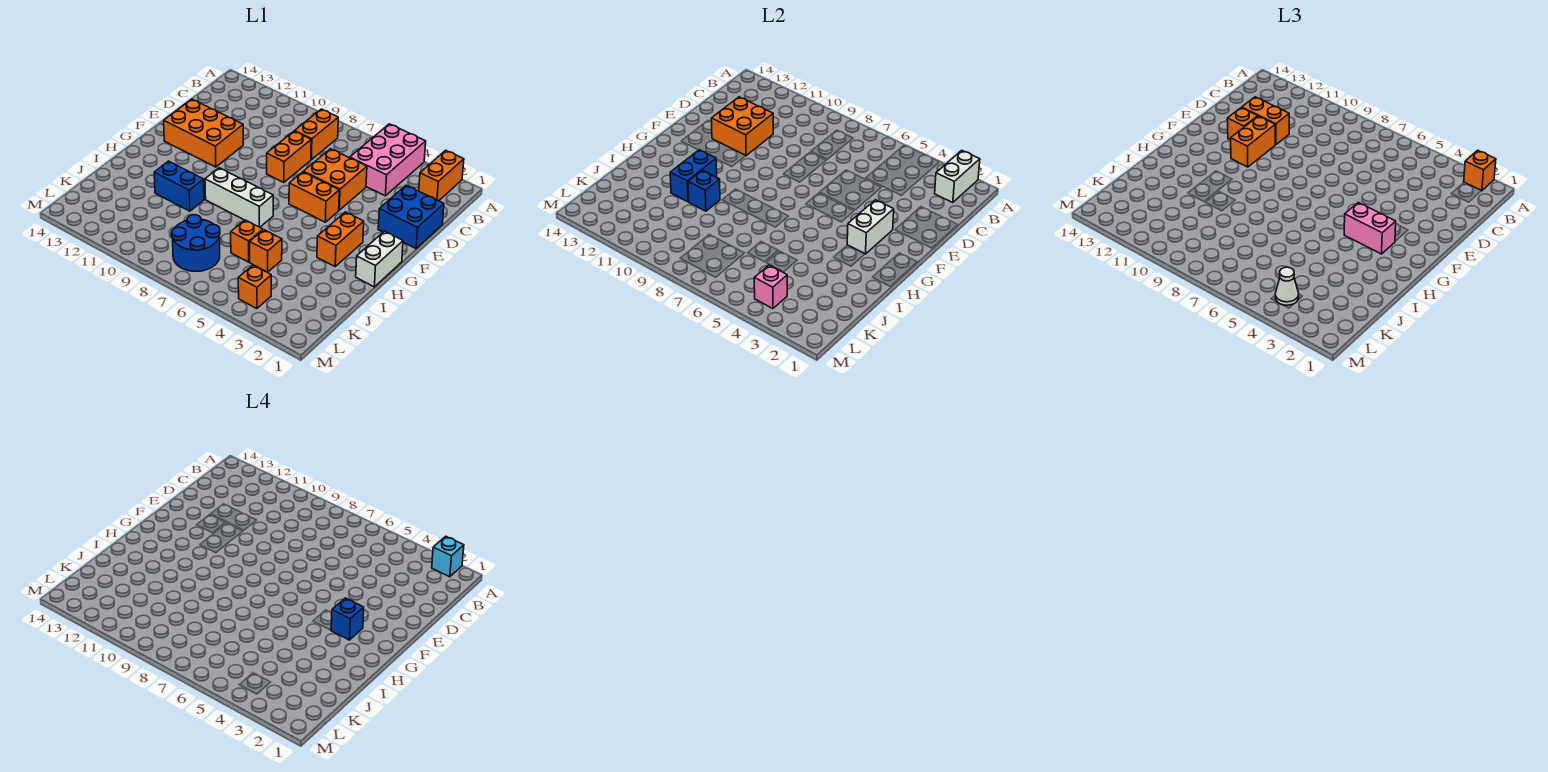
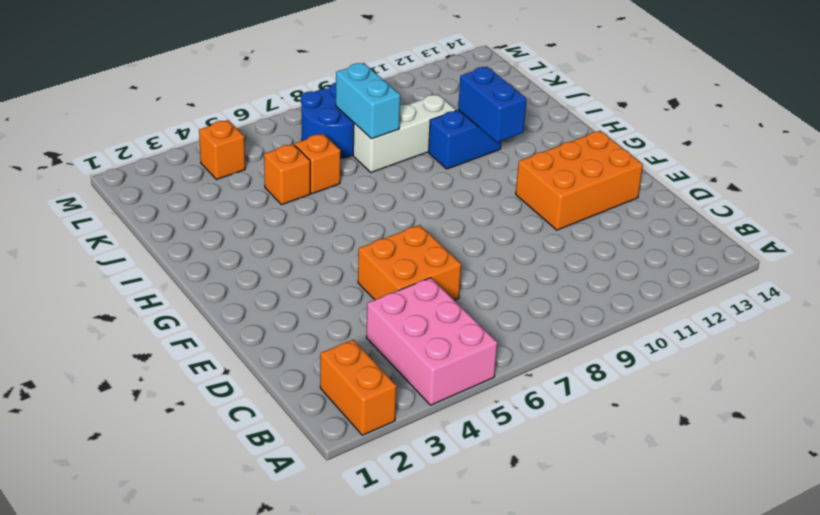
white brick J8:J10 level 1 -> white brick H7:H9 level 1
cyan brick J8:K8 level 2 -> none
none -> orange brick B8:C8 level 1
none -> blue brick D1:E2 level 1
none -> orange brick D8:E8 level 1
none -> orange brick F5:F6 level 1

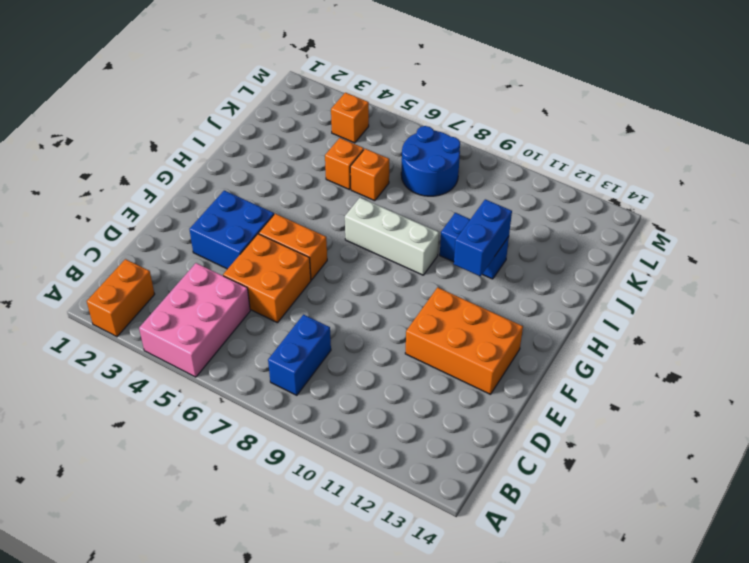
blue brick B8:C8 level 1 -> orange brick B8:C8 level 1
blue brick E3:F4 level 1 -> blue brick D1:E2 level 1
none -> orange brick D8:E8 level 1
none -> white brick G1:H1 level 1
none -> orange brick G3:H3 level 1
none -> white brick A2:B2 level 2

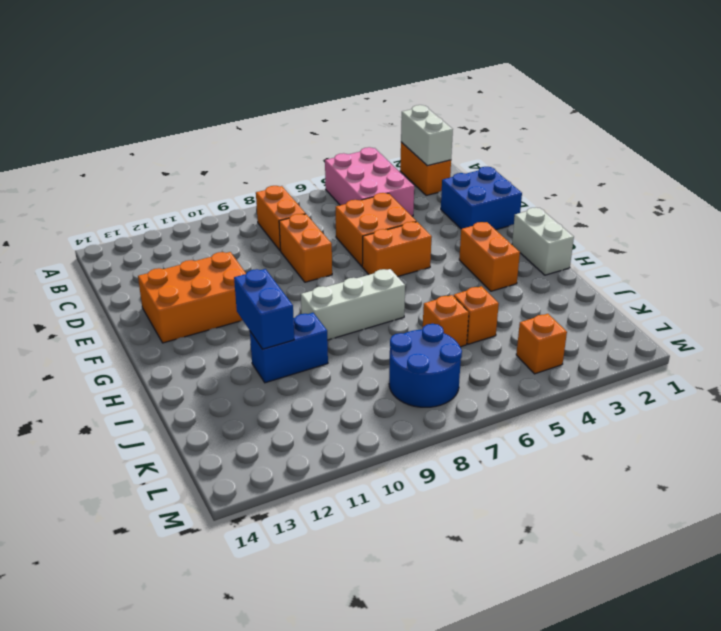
none -> orange brick D11:E12 level 2
none -> white brick F3:G3 level 2
none -> blue brick I10 level 2
none -> pink brick L4 level 2

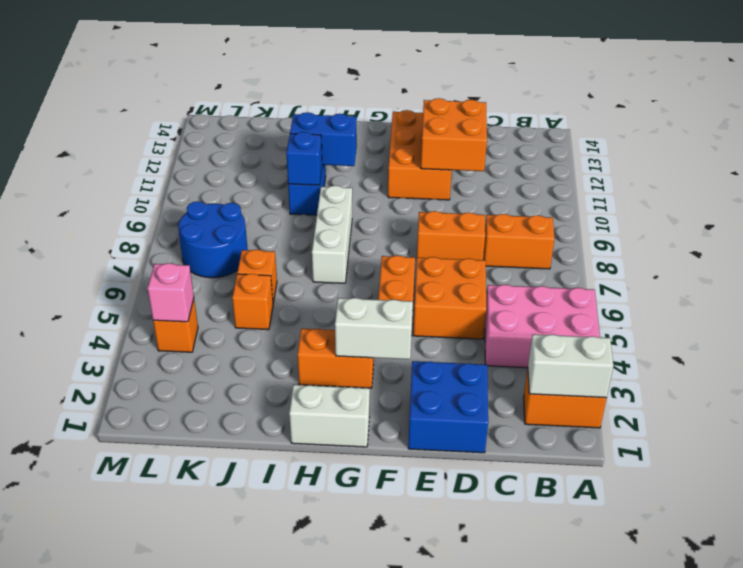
none -> orange brick A2 level 3
none -> orange brick D11:D12 level 3
none -> orange brick E11:F11 level 3
none -> orange brick E12 level 3

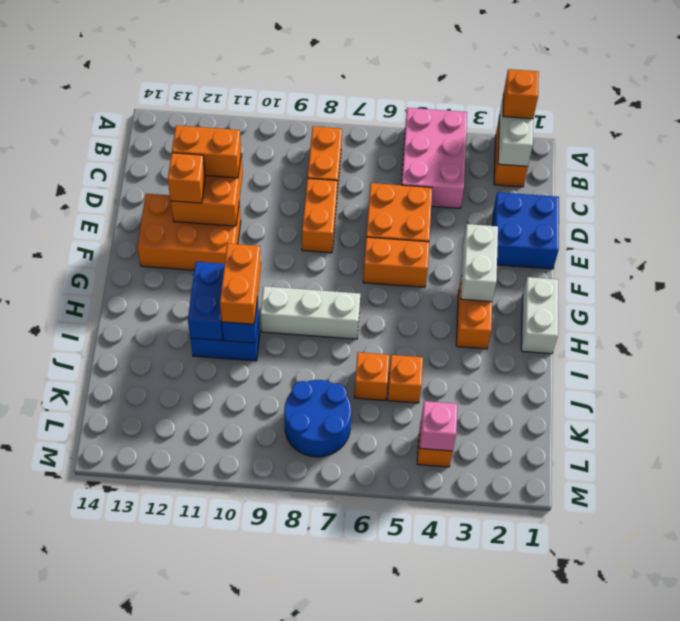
orange brick H10:I10 level 3 -> orange brick E11:F11 level 3
none -> pink brick G3:G4 level 3
none -> white cone L4 level 3
none -> cyan brick A2 level 4
none -> blue brick G3 level 4

